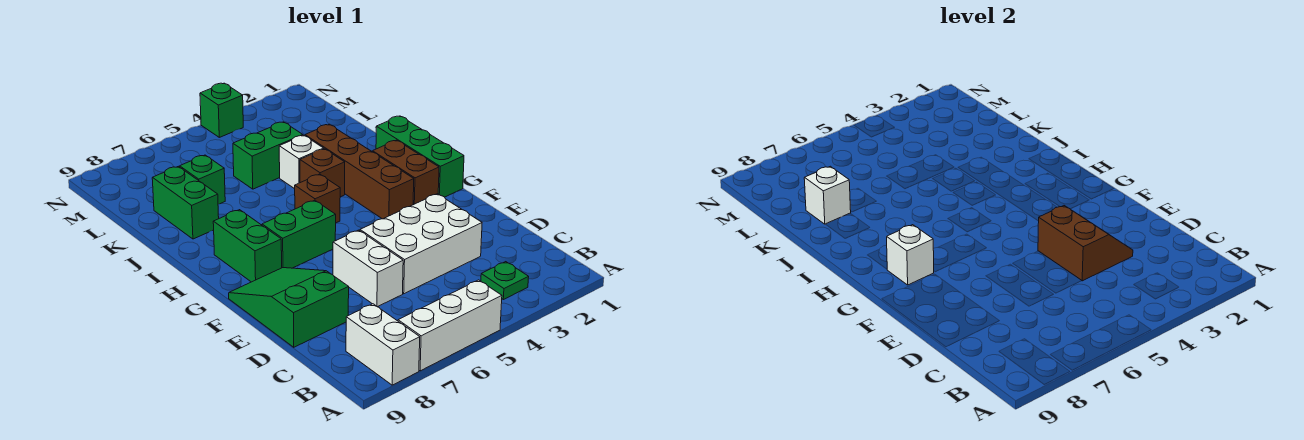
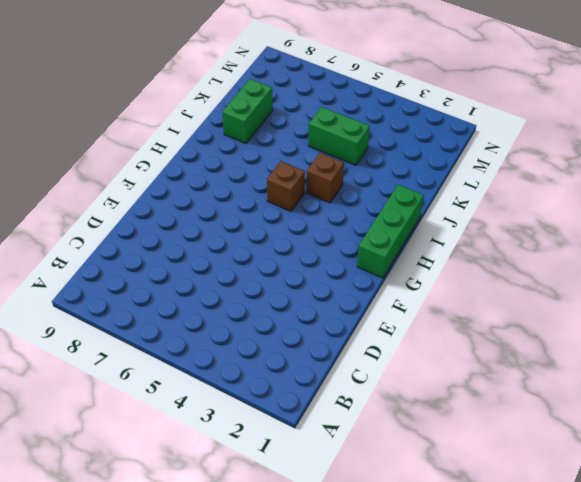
none -> white brick A5:A7 level 1
none -> white brick A8:B8 level 1
none -> green plate B3 level 1

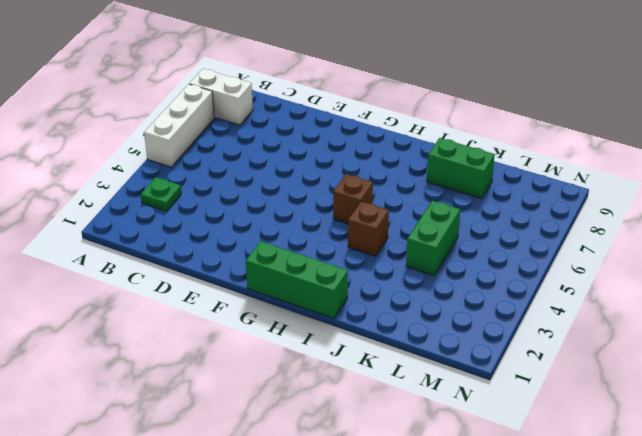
none -> white brick D3:E5 level 1
none -> white brick D6:E6 level 1
none -> green slope D8:F9 level 1 top D

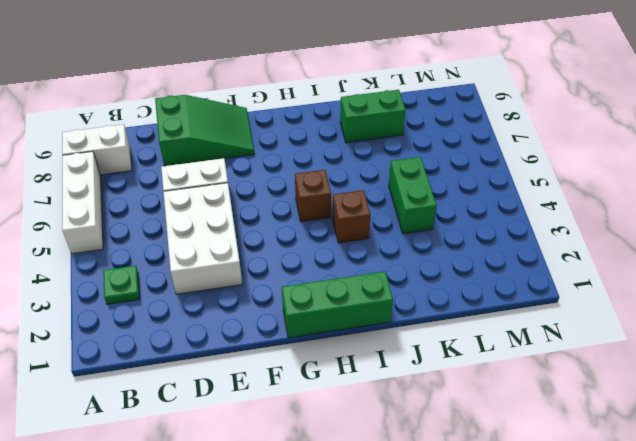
none -> brown brick G2:H2 level 1
none -> brown brick G3:J3 level 1
none -> green brick G6:G7 level 1

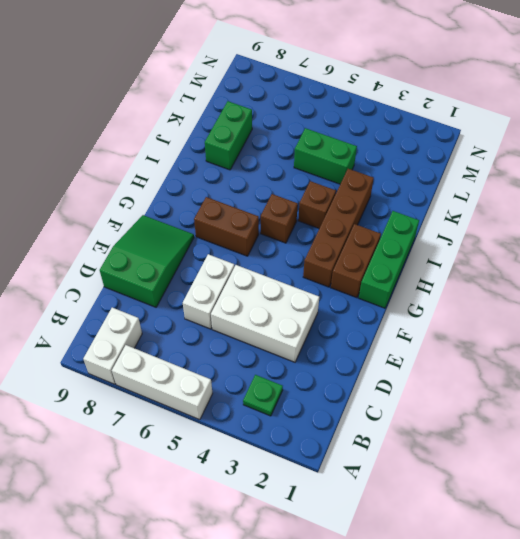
brown brick G6:G7 level 1 -> green brick G6:G7 level 1
none -> green brick G8:H8 level 1
none -> white brick J4 level 1
none -> green brick K7 level 1

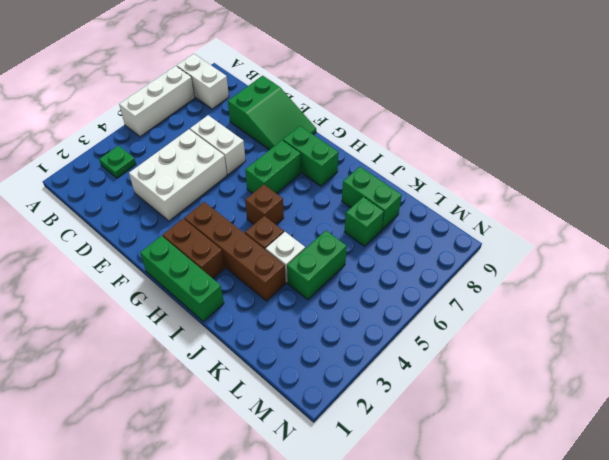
none -> green brick N4 level 1
none -> brown slope D3:E4 level 2 top 4
none -> white brick G8 level 2

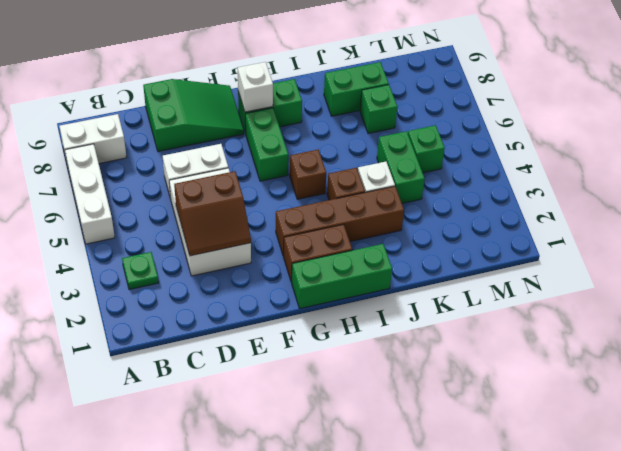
green brick L5 level 1 -> green brick N4 level 1
none -> white brick K8 level 2

